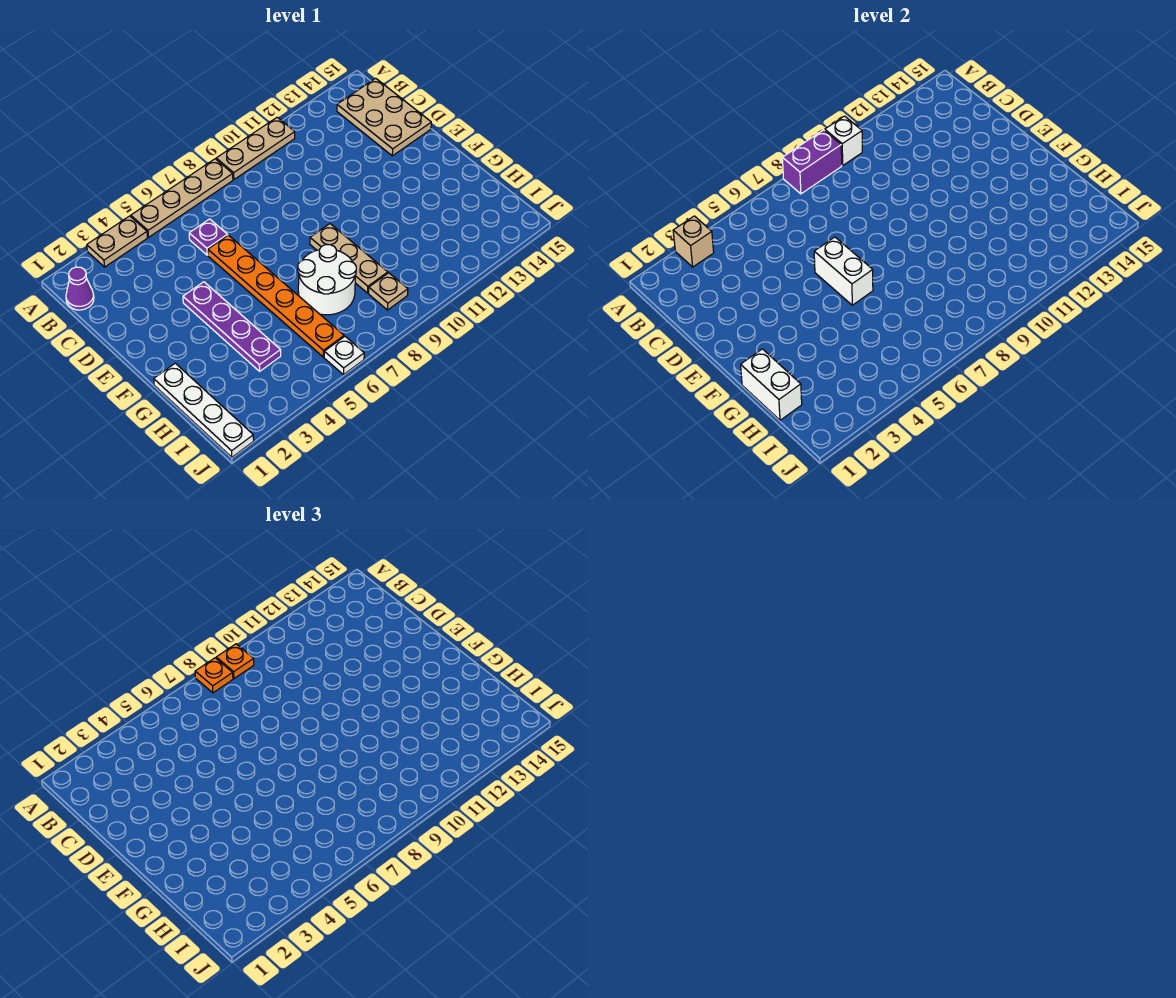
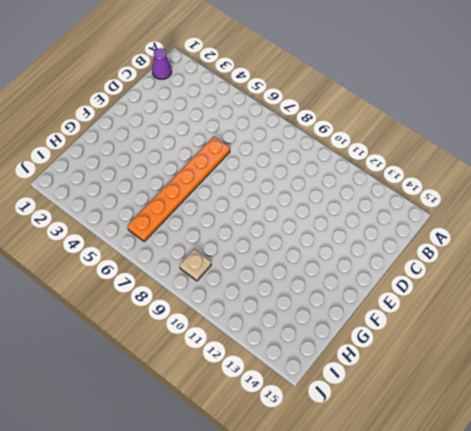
none -> tan plate A3:A4 level 1
none -> tan plate A5:A8 level 1
none -> tan plate A9:A11 level 1

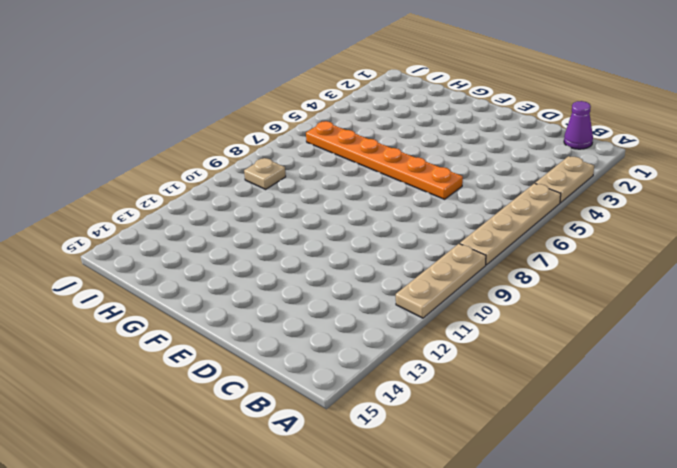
none -> tan plate B14:D15 level 1
none -> purple plate C6 level 1
none -> purple plate E4:H4 level 1

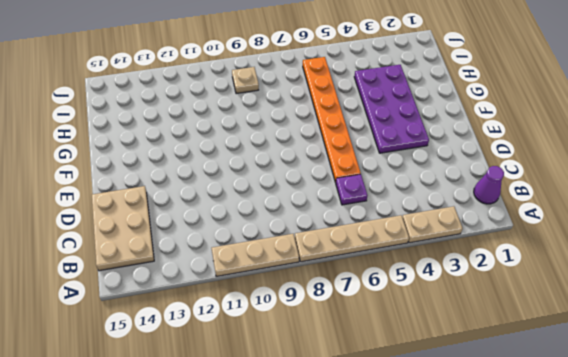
purple plate E3:H4 level 1 -> purple plate E4:H4 level 1
none -> tan plate F9:H9 level 1
none -> white plate G1:J1 level 1
none -> white round brick G7:H8 level 1

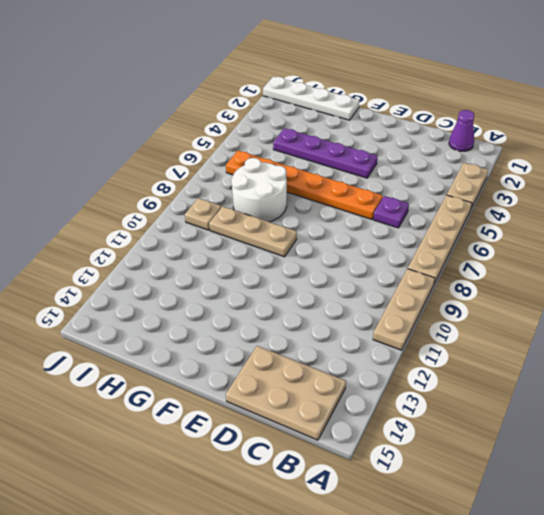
none -> white plate J6 level 1
none -> tan brick A3 level 2
none -> purple brick A8:A9 level 2

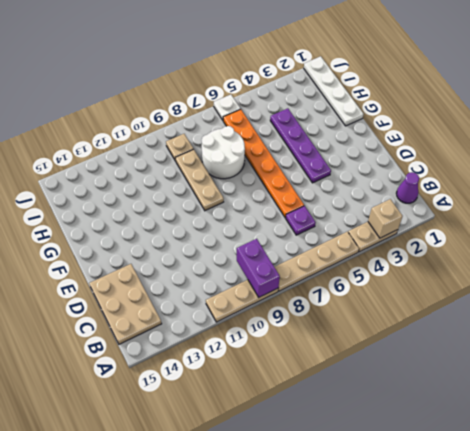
purple brick A9:B9 level 2 -> purple brick A8:A9 level 2
none -> white brick A10 level 2
none -> white brick E6:F6 level 2
none -> white brick G1:H1 level 2

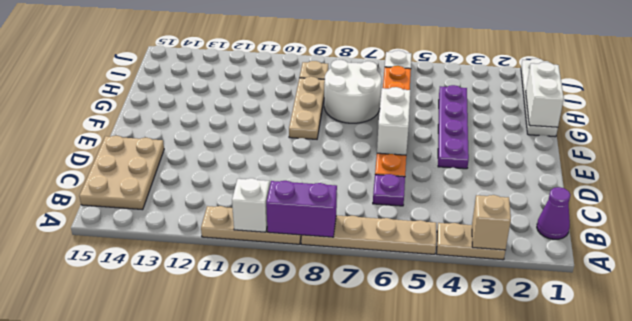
none -> orange plate A8 level 3
none -> orange plate A9 level 3

